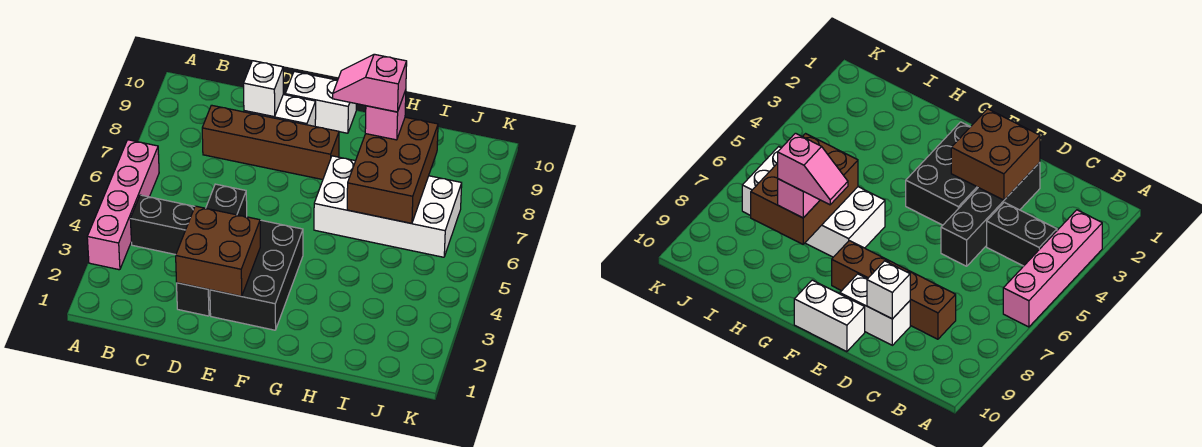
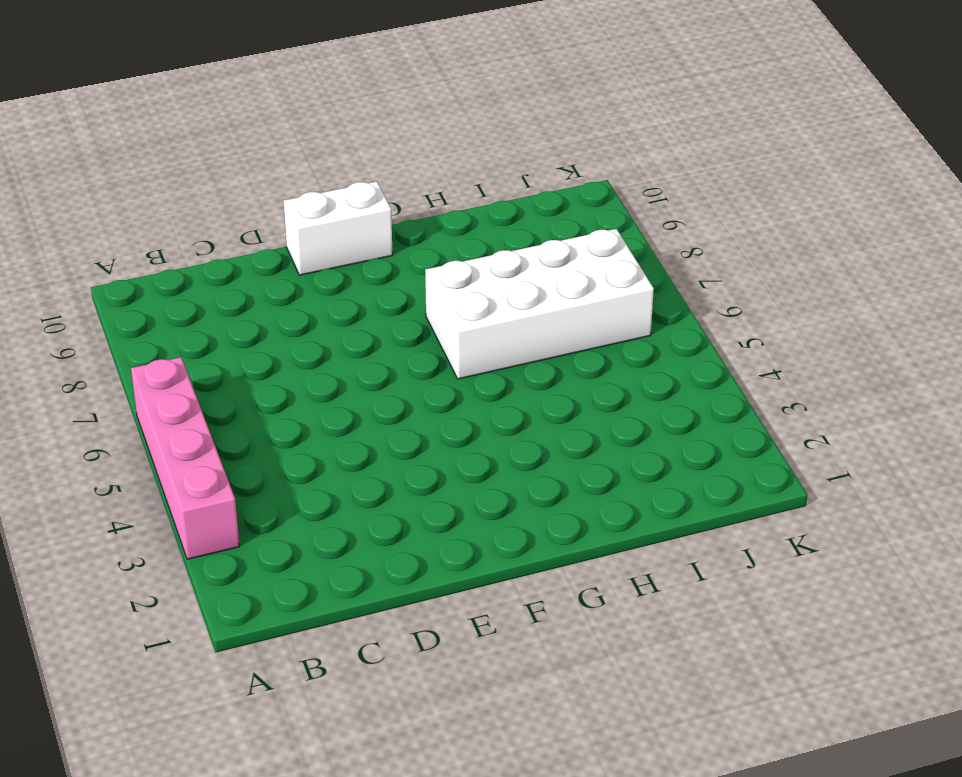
none -> black brick B4:C4 level 1
none -> brown brick C8:F8 level 1
none -> black brick D2:D5 level 1

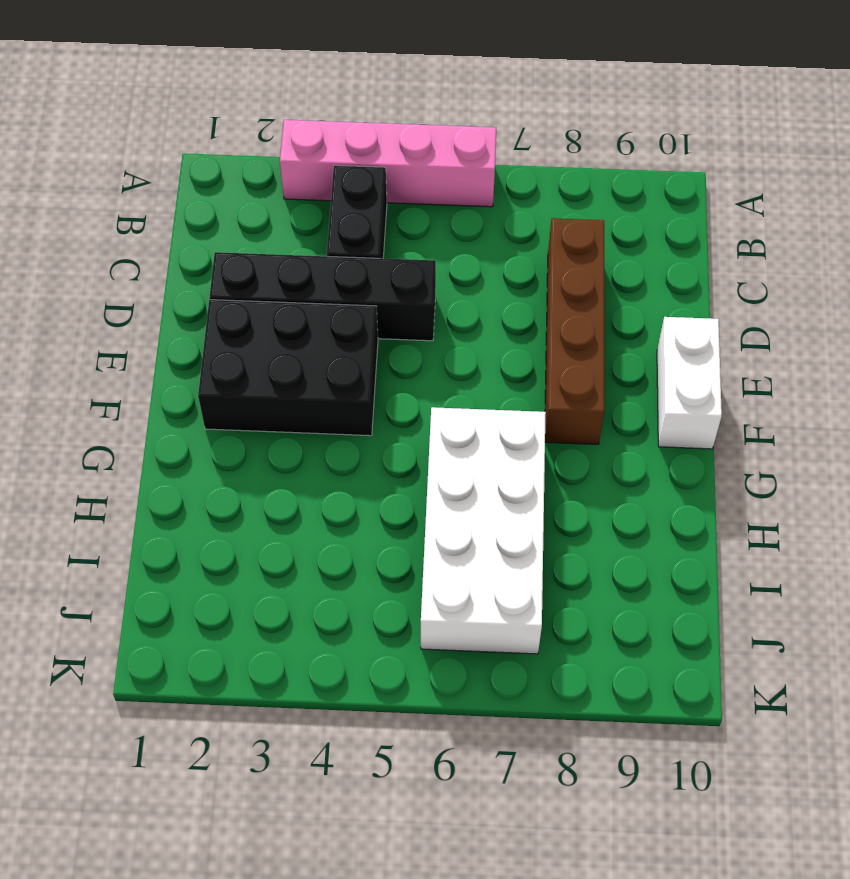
none -> white brick D9:E9 level 1
none -> brown brick D2:E3 level 2
none -> white brick D9 level 2

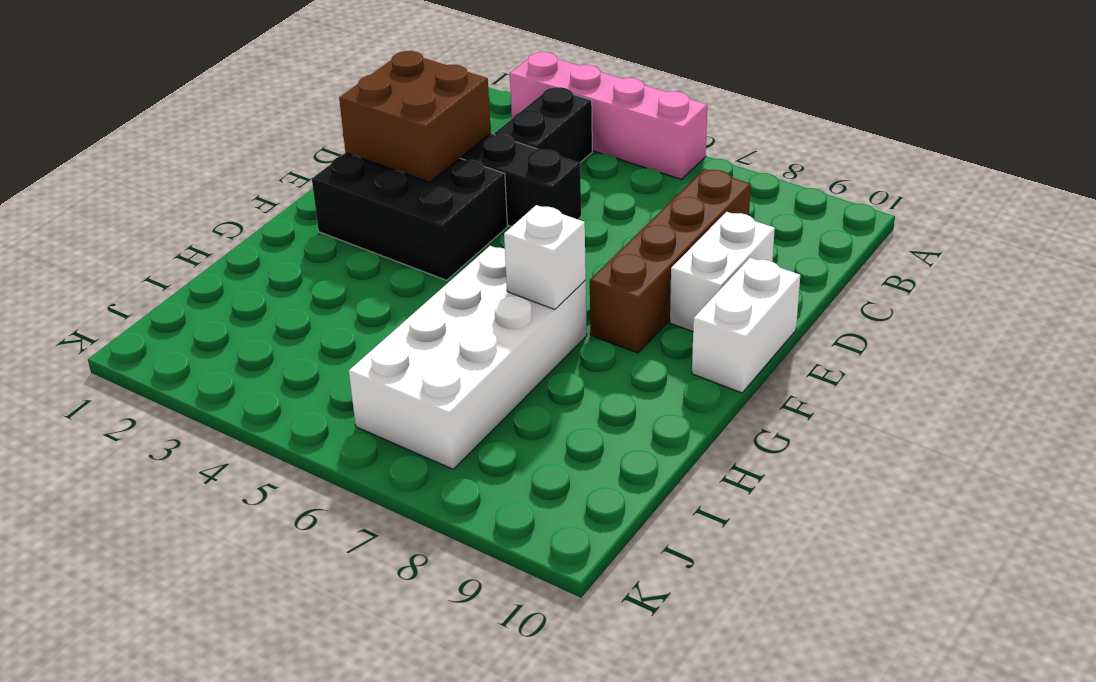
white brick G7 level 2 -> white brick D9 level 2
none -> brown brick H6:I8 level 2
none -> pink brick H8 level 3
none -> pink slope G8:H8 level 4 top H

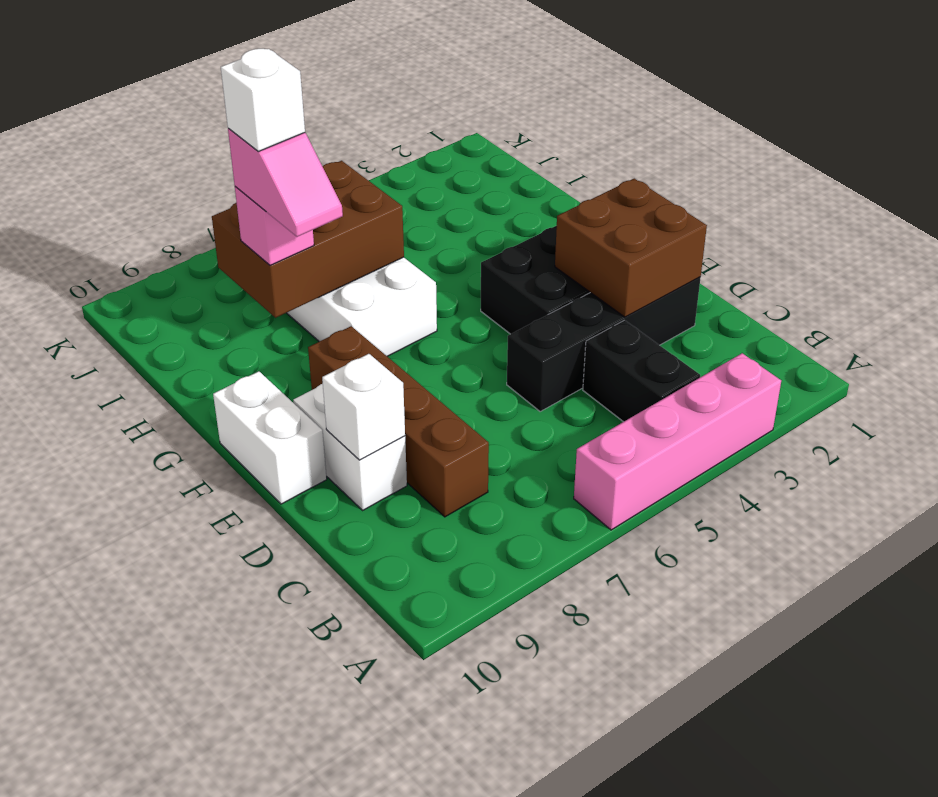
white brick H8 level 5 -> none

